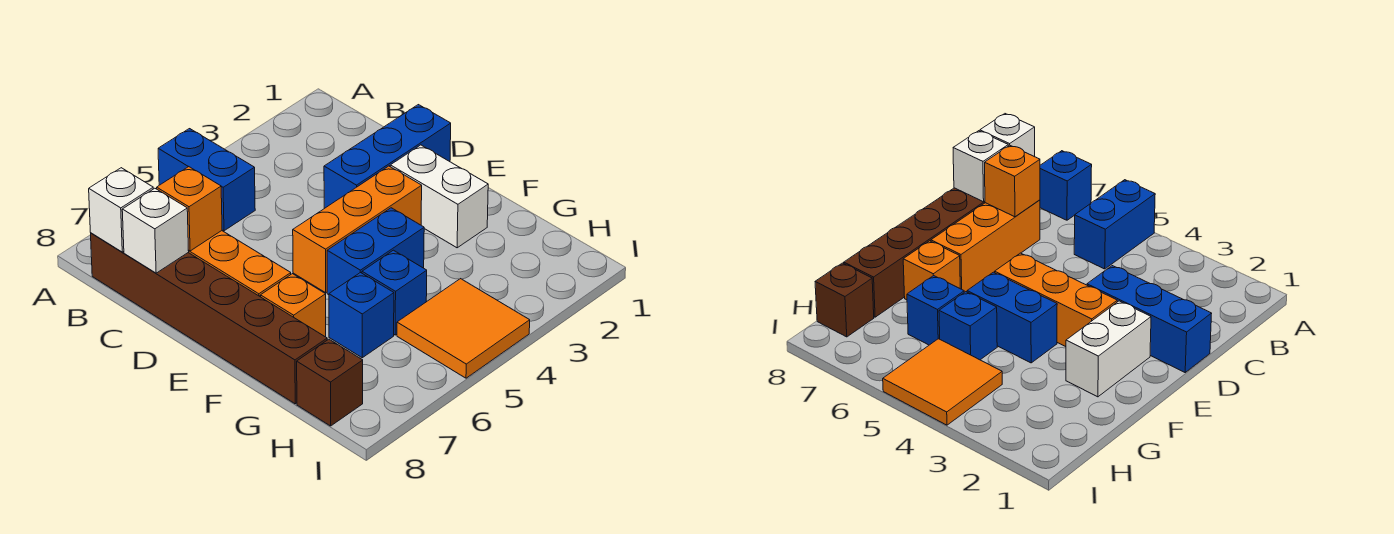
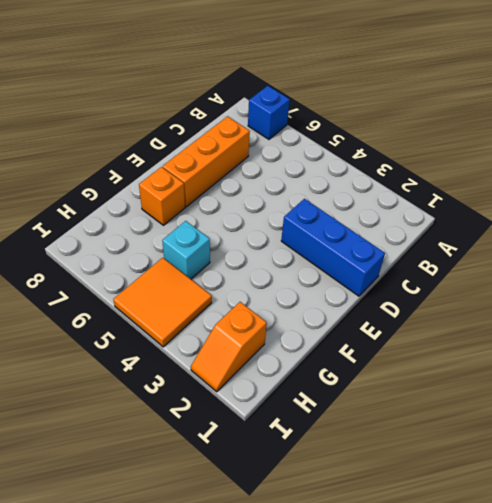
cyan brick G5 level 1 -> blue brick G5 level 1
orange slope H2:I2 level 1 top H -> none
none -> blue brick A5:B5 level 1
none -> brown brick B8:G8 level 1
none -> white brick E2:F2 level 1

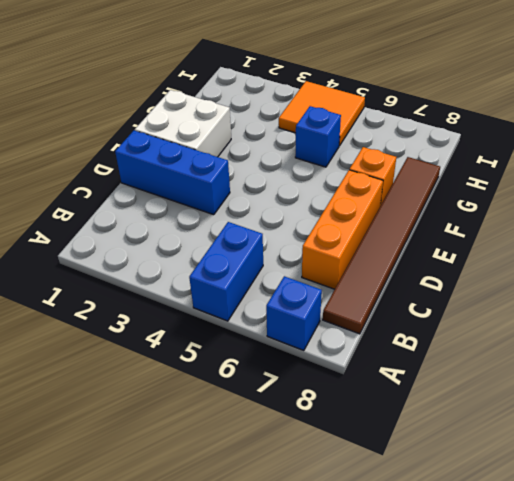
brown tile B8:G8 level 1 -> brown brick B8:G8 level 1
white brick E1:F2 level 1 -> white brick E2:F2 level 1
none -> orange brick E3:E5 level 1
none -> blue brick F4:F5 level 1
none -> blue brick G6 level 1

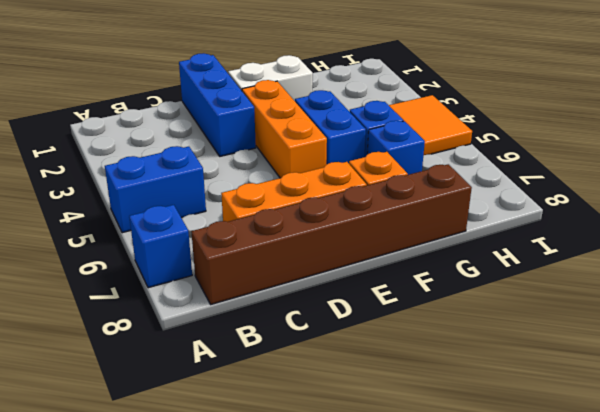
none -> brown brick H8 level 1
none -> white brick B8 level 2
none -> orange brick C7 level 2

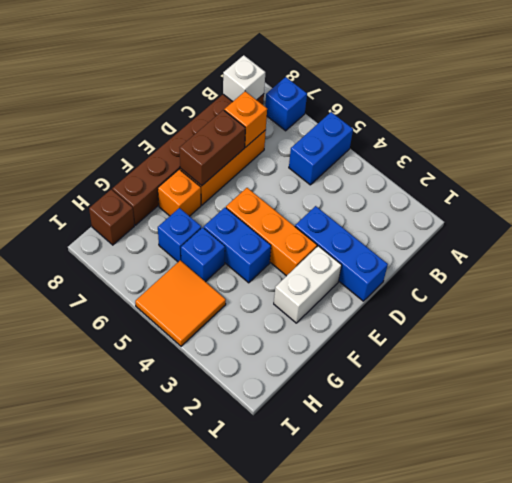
brown brick D7:E7 level 2 -> none
none -> white brick C8 level 2

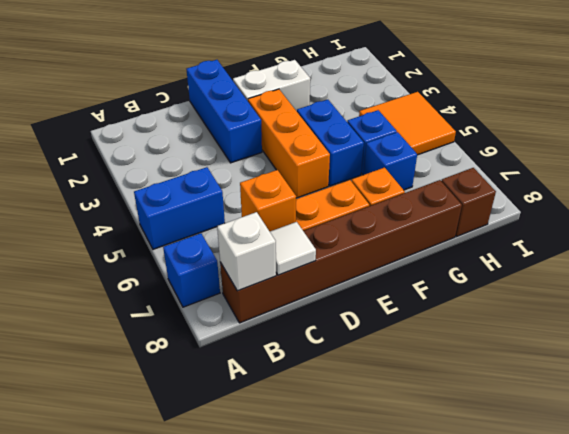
white tile C8 level 2 -> white brick C8 level 2

